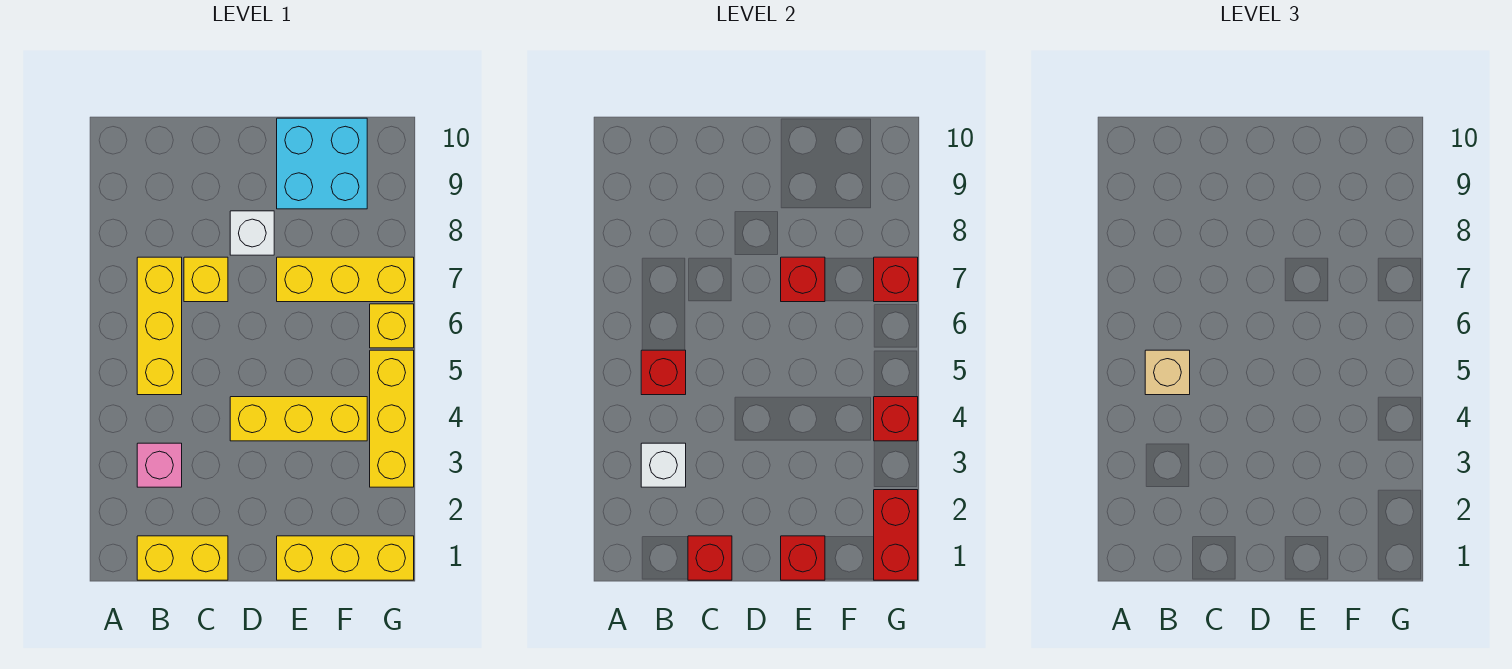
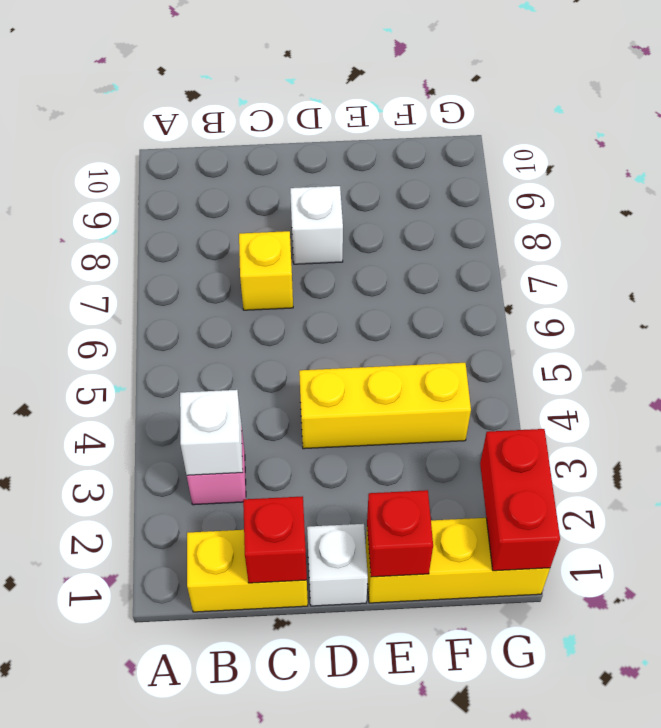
white brick D1 level 1 -> none
none -> yellow brick B5:B7 level 1
none -> yellow brick E7:G7 level 1
none -> cyan brick E9:F10 level 1

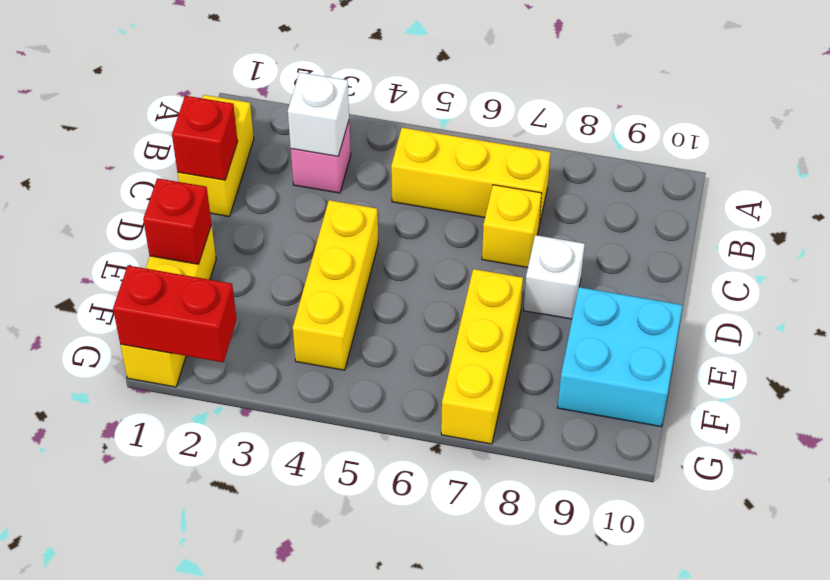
none -> yellow brick G3:G5 level 1
none -> yellow brick G6 level 1
none -> red brick B5 level 2

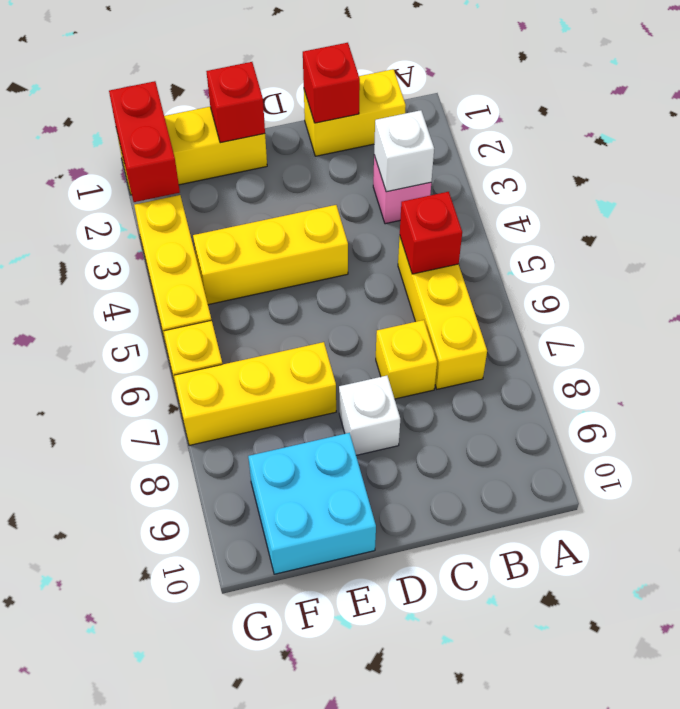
none -> red brick E7 level 2
none -> red brick G4 level 2
none -> red brick G7 level 2

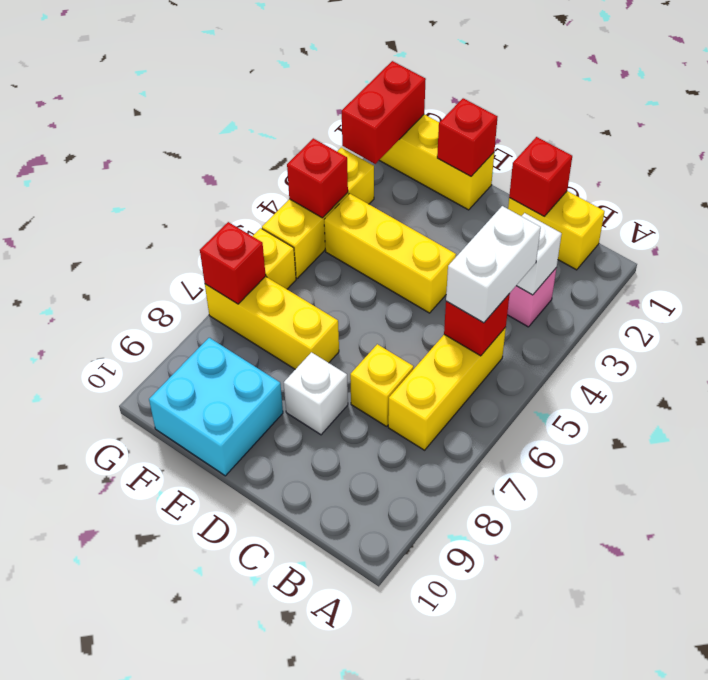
white brick B4:B5 level 3 -> tan brick B5 level 3
none -> red brick E7 level 2

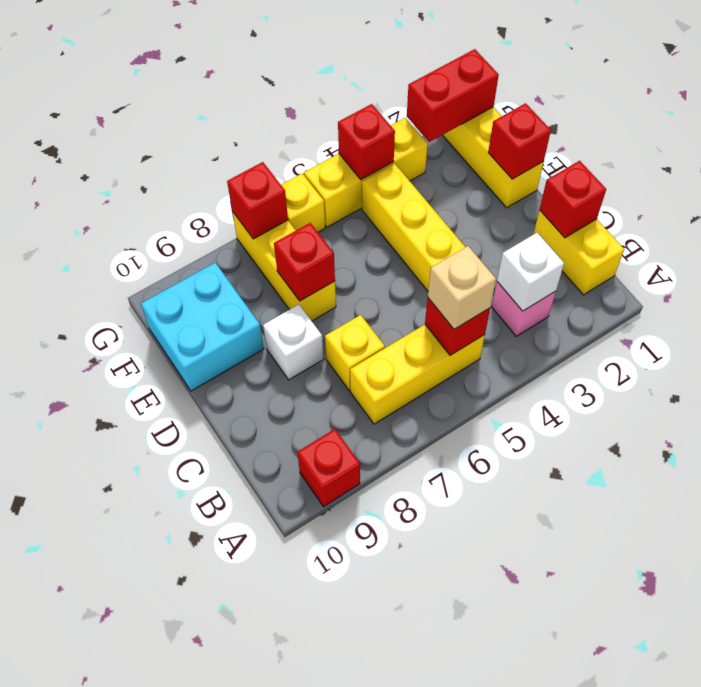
red brick A9 level 1 -> none

